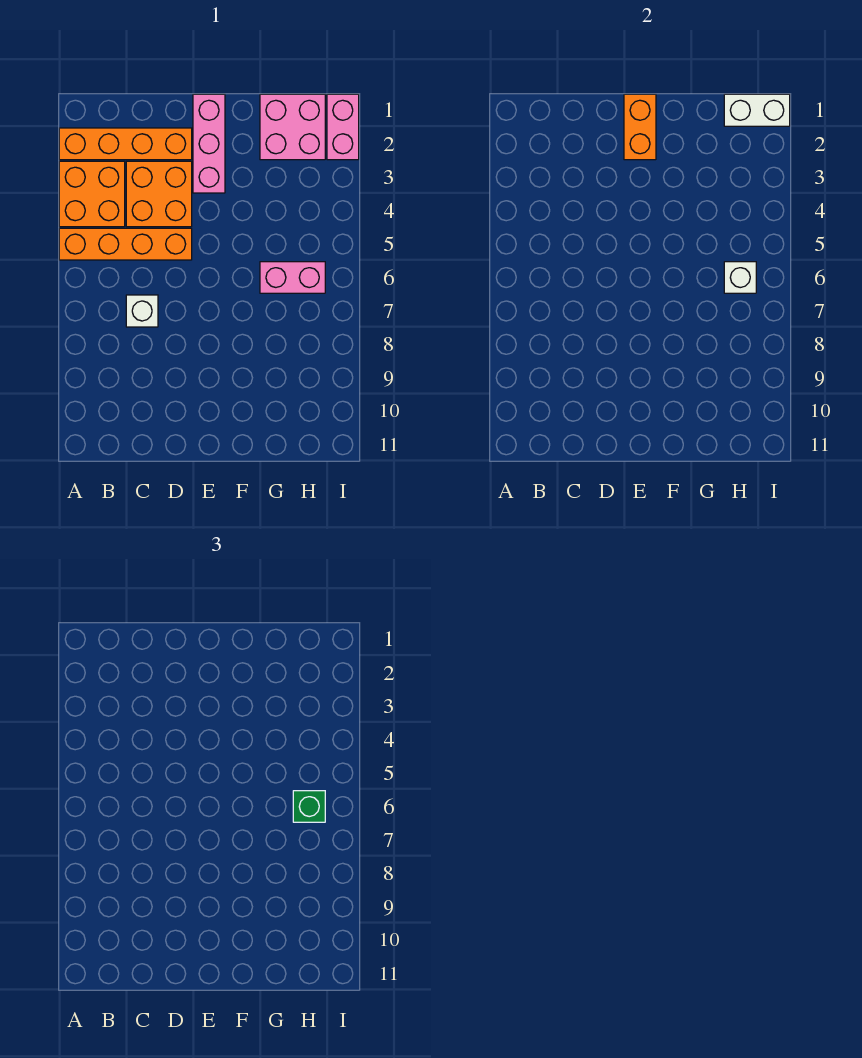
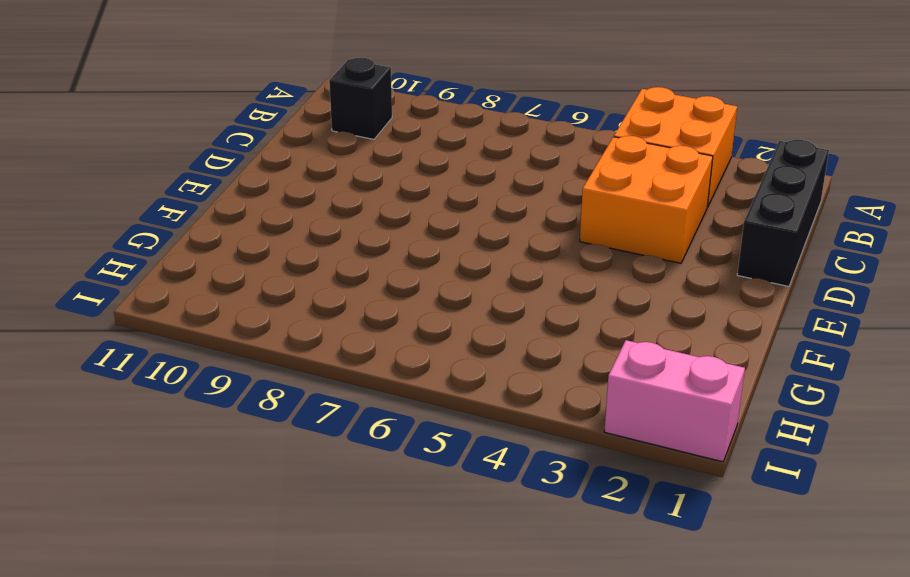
black brick B1:D1 level 1 -> none
black brick B10 level 1 -> none
none -> orange brick A2:D2 level 1
none -> orange brick A5:D5 level 1
none -> white brick C7 level 1

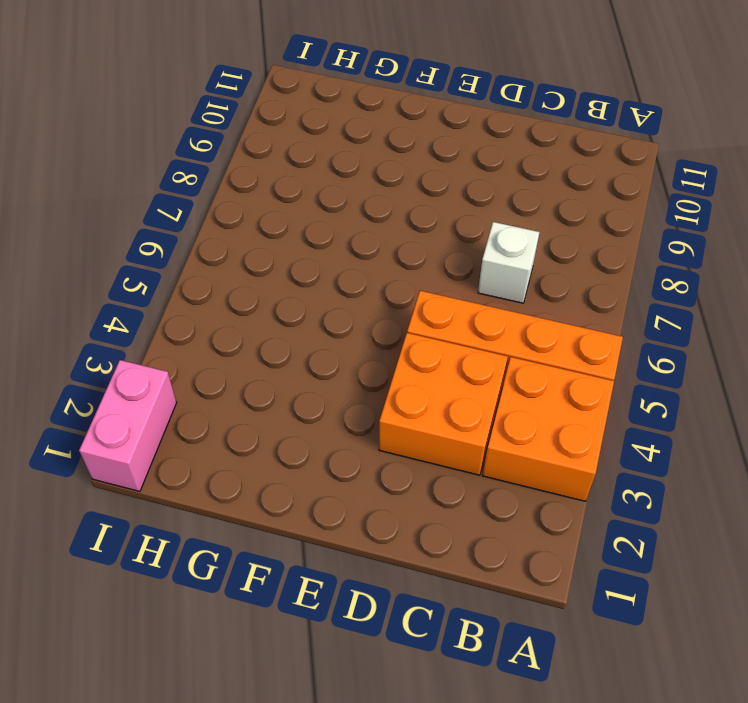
none -> orange brick A2:D2 level 1
none -> pink brick E1:E3 level 1
none -> pink brick G1:H2 level 1

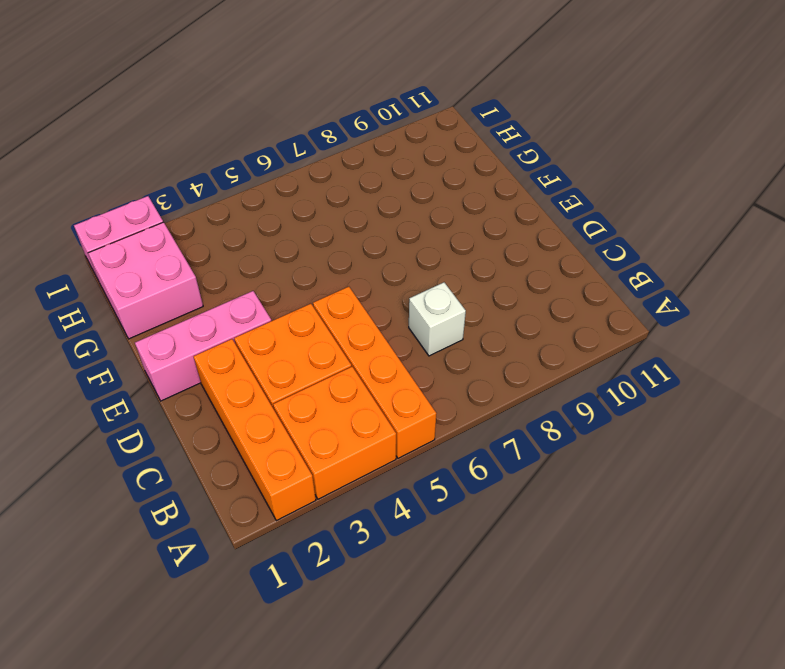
none -> pink brick G6:H6 level 1
none -> orange brick E1:E2 level 2
none -> white brick H1:I1 level 2

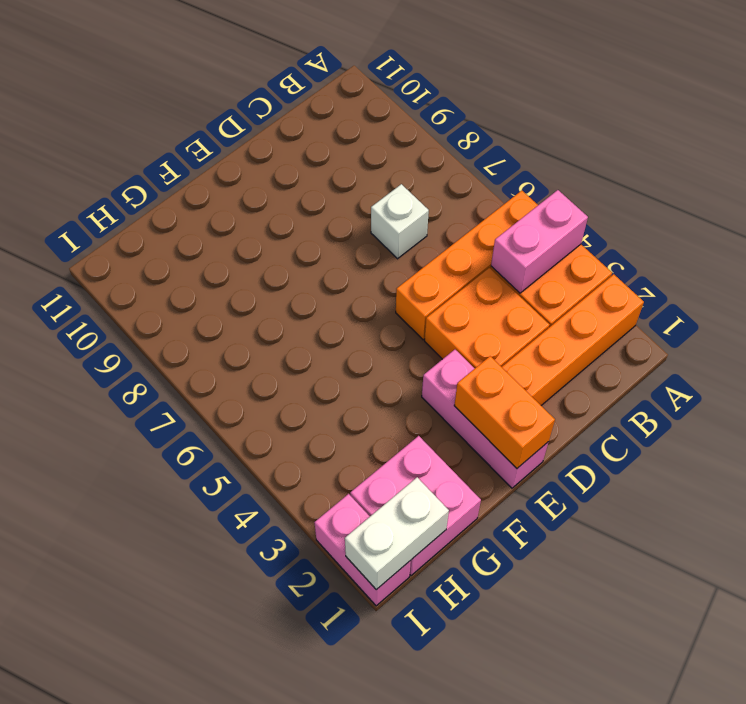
pink brick A4:B4 level 2 -> pink brick G6:H6 level 1
none -> white brick H6 level 2
none -> green brick H6 level 3

